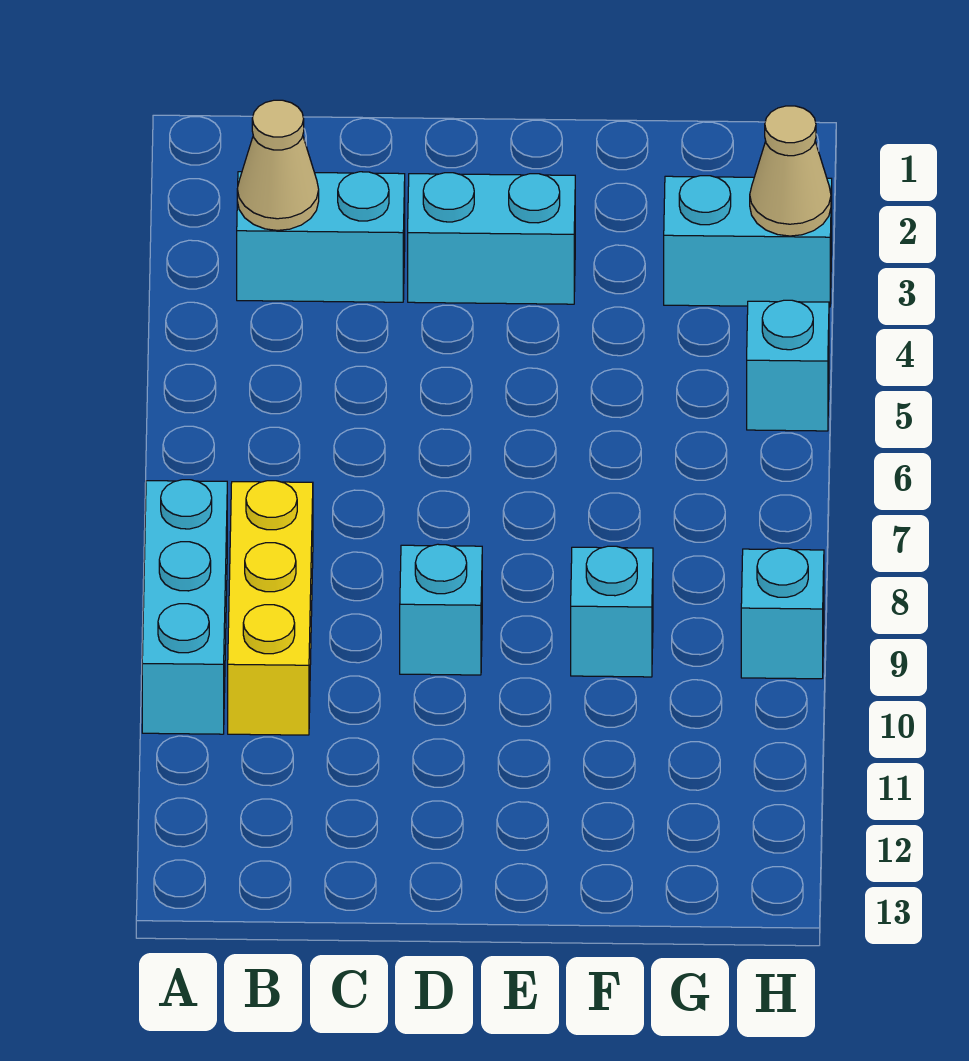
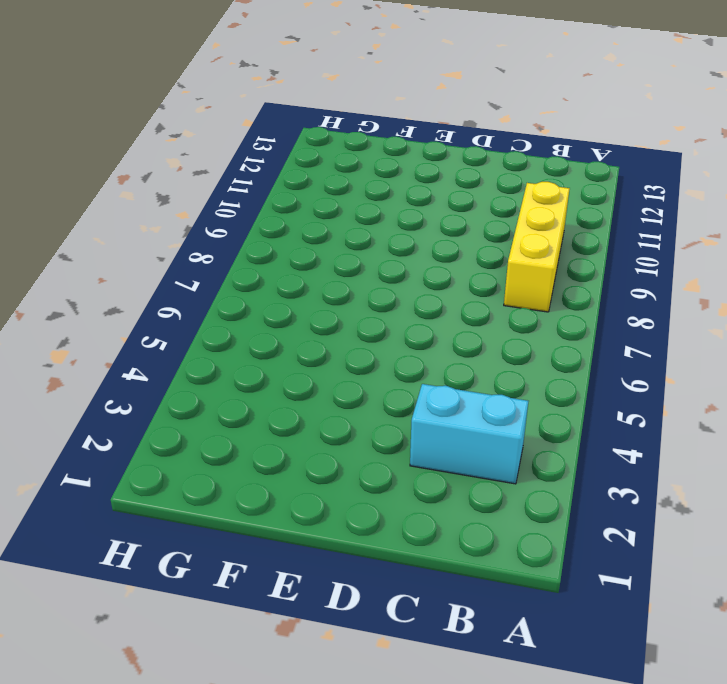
none -> cyan brick A8:A10 level 1
none -> cyan brick D3:E3 level 1

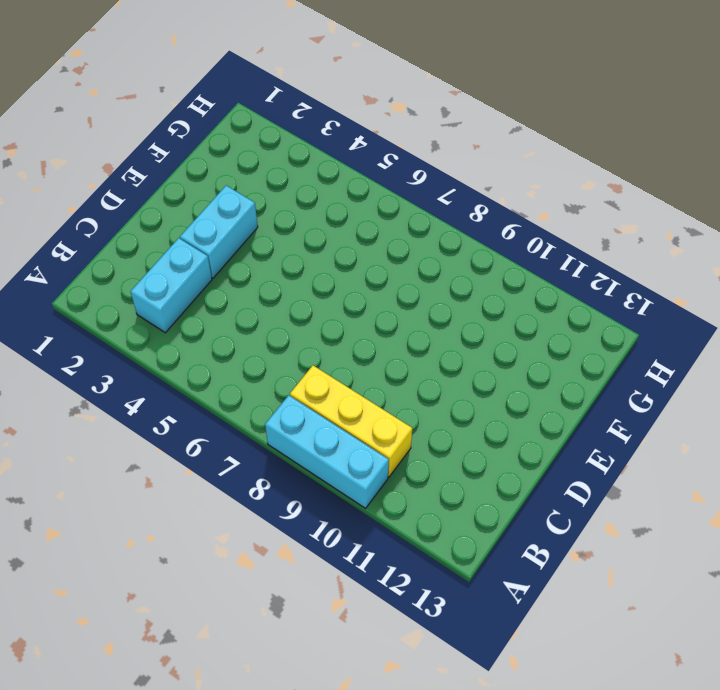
none -> cyan brick D9 level 1
none -> cyan brick F9 level 1

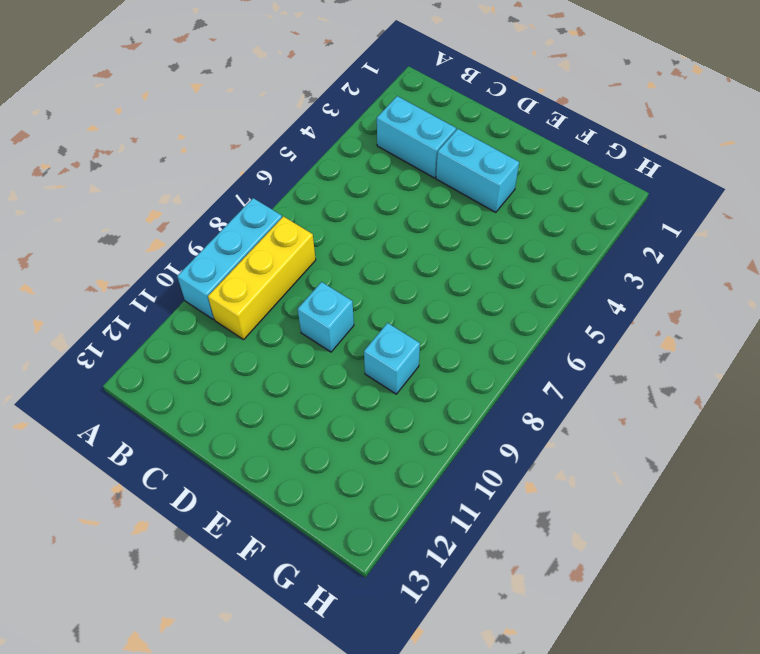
none -> cyan brick G3:H3 level 1
none -> cyan brick H5 level 1

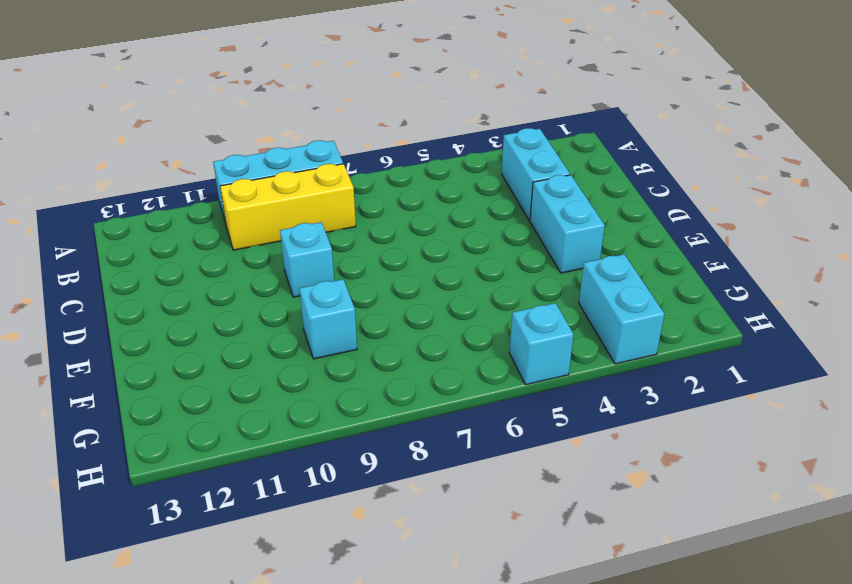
none -> cyan brick H9 level 1
none -> tan cone B3 level 2

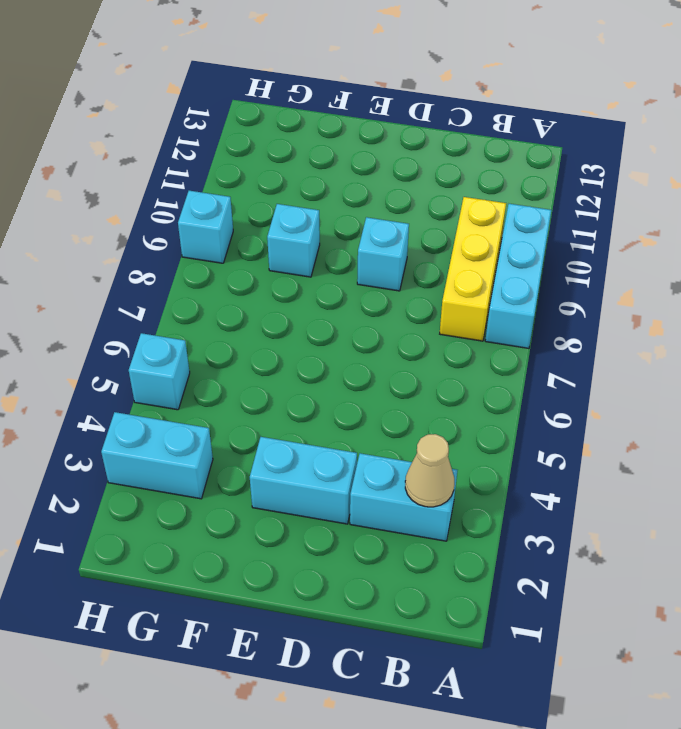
none -> tan cone H3 level 2

